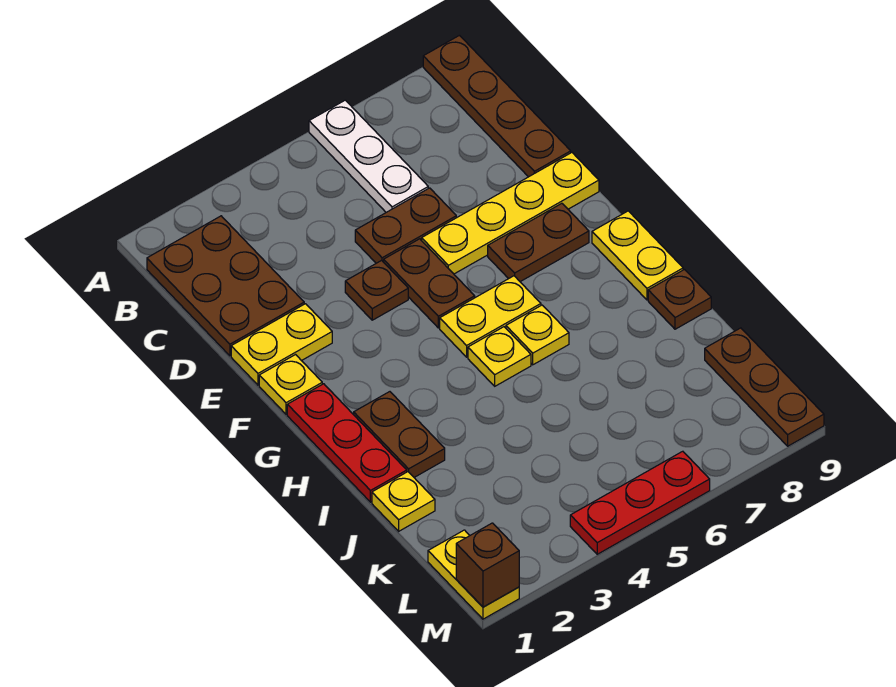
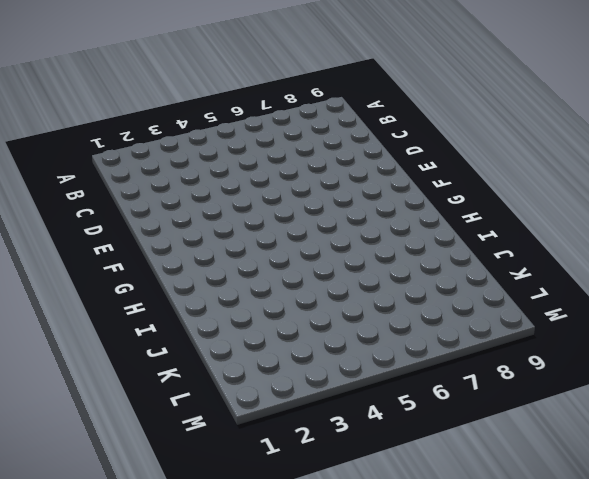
none -> white plate A6:C6 level 1
none -> brown plate A9:D9 level 1
none -> brown plate B1:D2 level 1

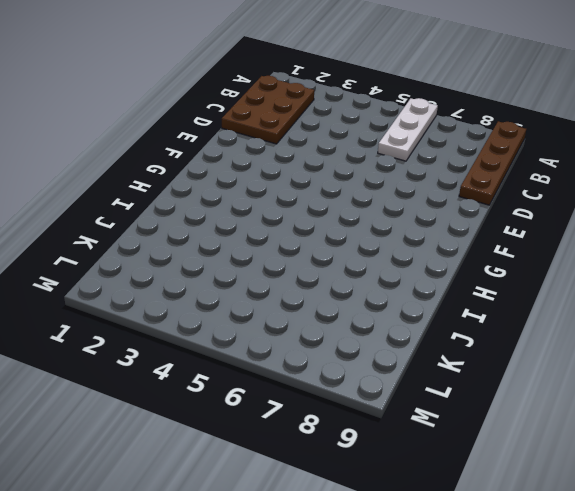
none -> brown plate D5:D6 level 1
none -> yellow plate E1:E2 level 1
none -> brown plate E4 level 1

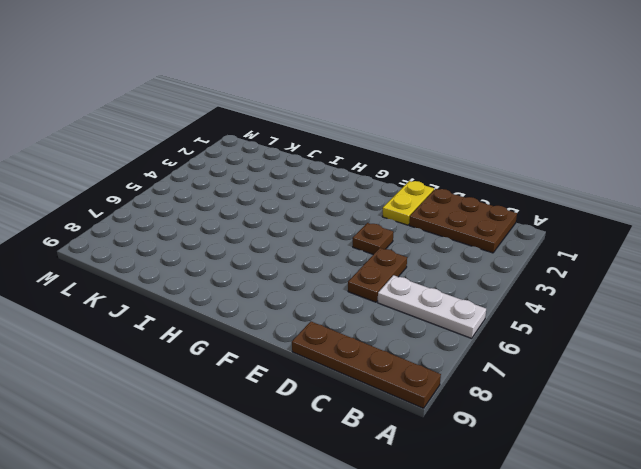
none -> brown plate E5:F5 level 1
none -> yellow plate E6:E9 level 1
none -> yellow plate F1 level 1

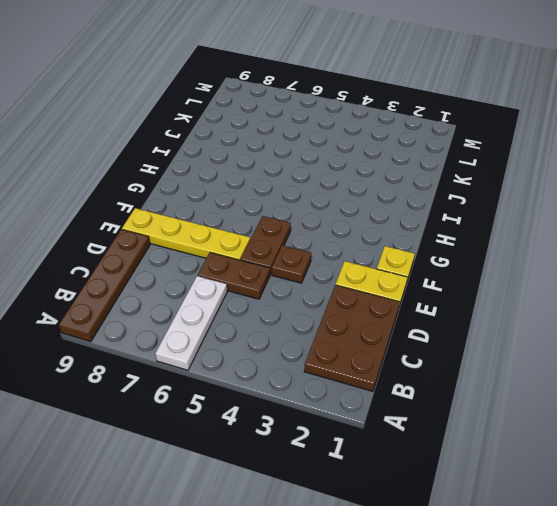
none -> brown plate F7:F8 level 1
none -> red plate G1:I1 level 1
none -> yellow plate G5:G6 level 1

